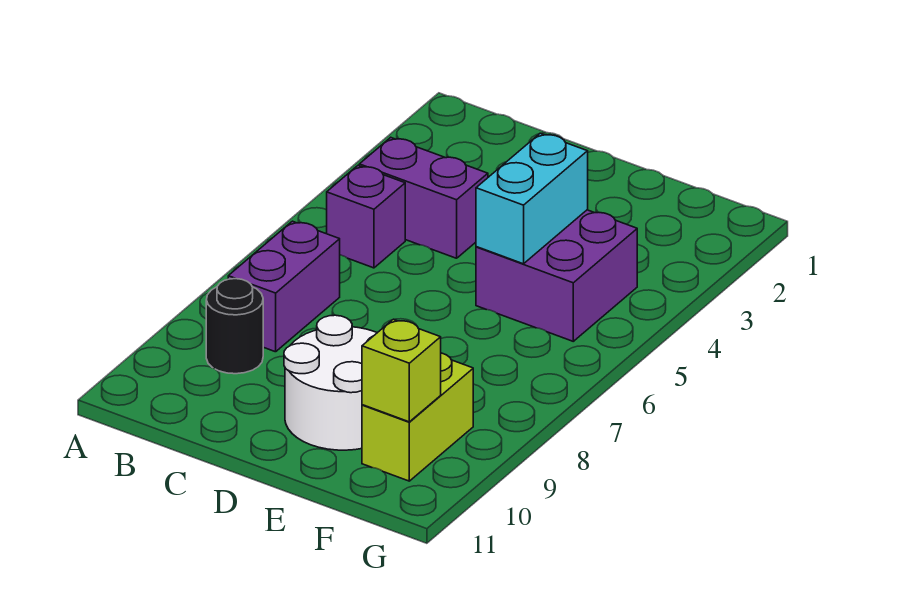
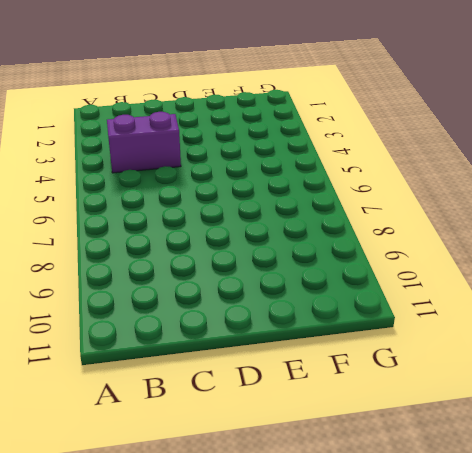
none -> purple brick B5 level 1
none -> purple brick B7:B8 level 1

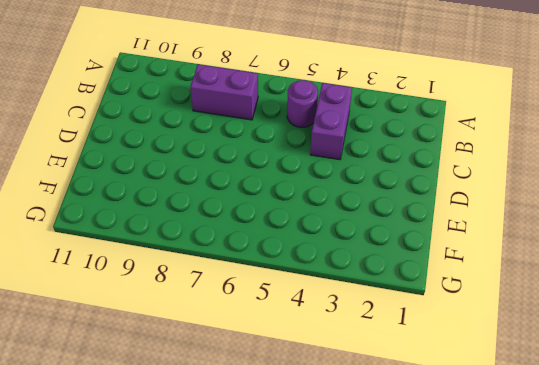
purple round brick B5 level 1 -> purple brick B5 level 1
none -> black round brick B9 level 1
none -> white round brick D9:E10 level 1

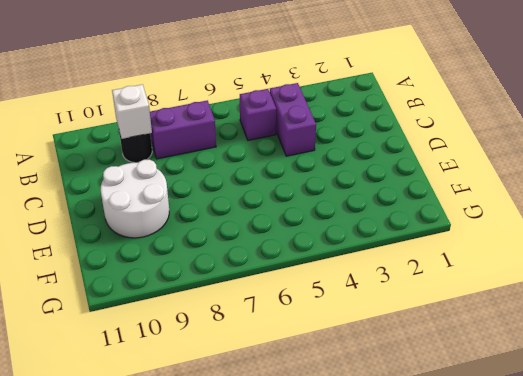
white brick B9 level 2 -> none
none -> purple brick E4:F5 level 1
none -> lime brick F9:F10 level 1

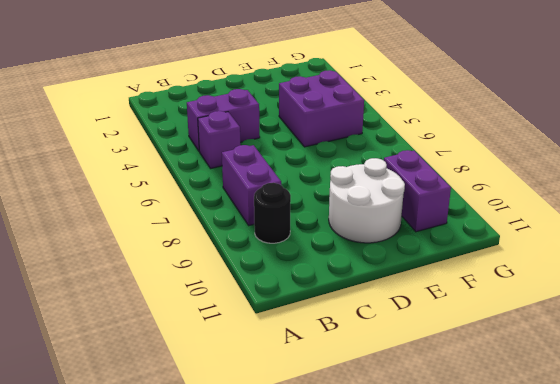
purple brick F9:F10 level 1 -> lime brick F9:F10 level 1
none -> cyan brick E4:E5 level 2
none -> lime brick F10 level 2

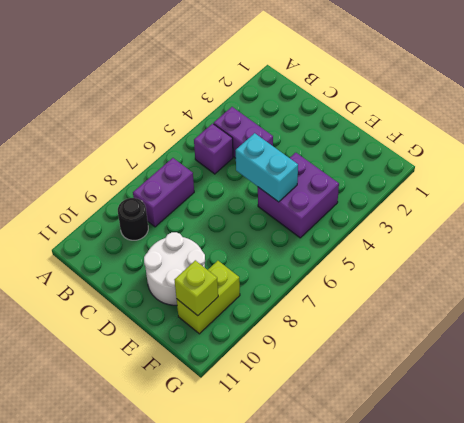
cyan brick D5:E5 level 2 -> cyan brick E4:E5 level 2

